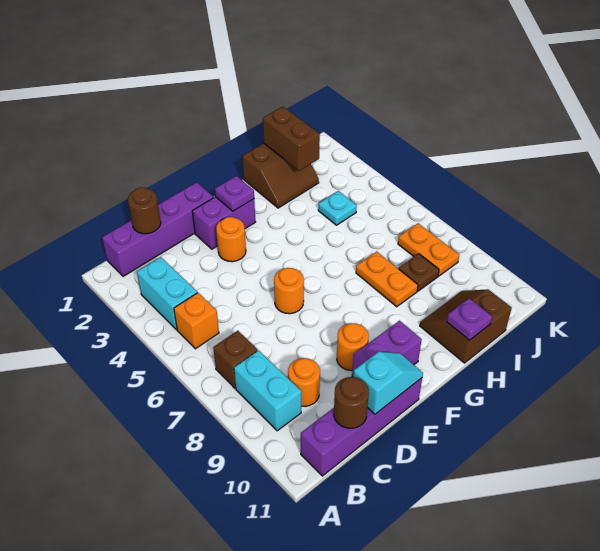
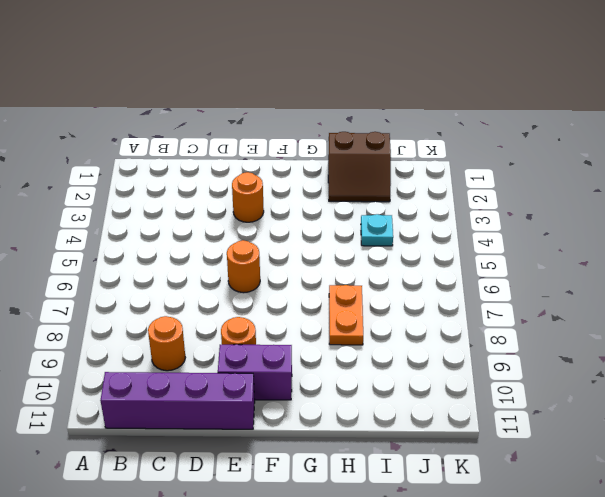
none -> purple brick B1:E1 level 1
none -> cyan brick B3:B4 level 1
none -> orange brick B5 level 1

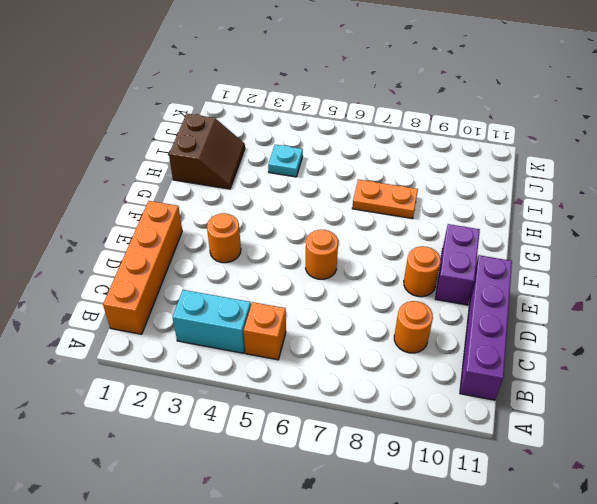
orange brick B1:E1 level 1 -> purple brick B1:E1 level 1
none -> brown brick B7 level 1
none -> cyan brick B8:B9 level 1
none -> purple brick E2:F2 level 1

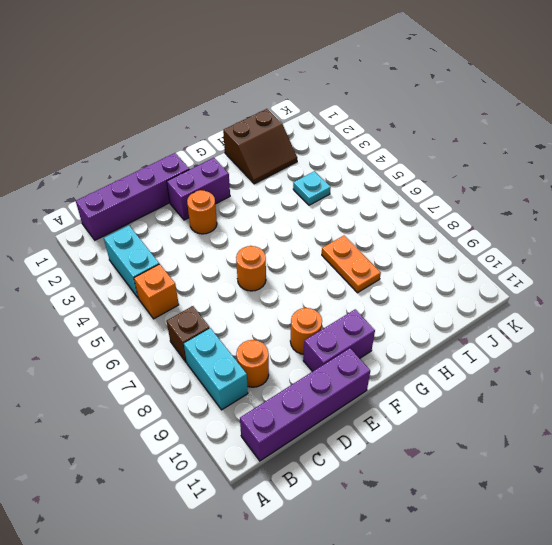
none -> brown slope H10:I11 level 1 top 11
none -> brown plate I8 level 1
none -> orange plate J7:J8 level 1

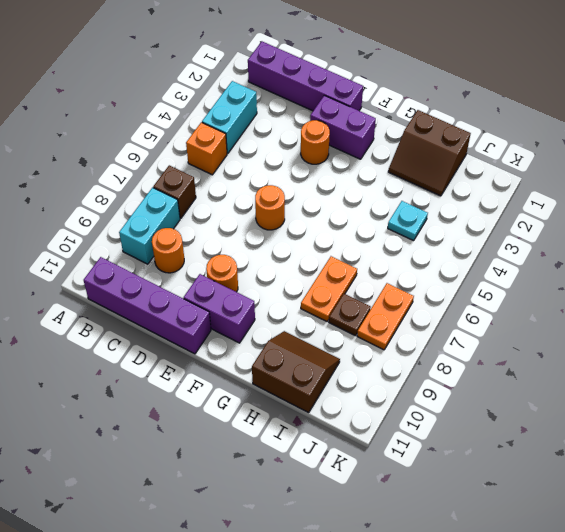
none -> brown round brick C1 level 2
none -> brown round brick C11 level 2
none -> cyan slope D11:E11 level 2 top D

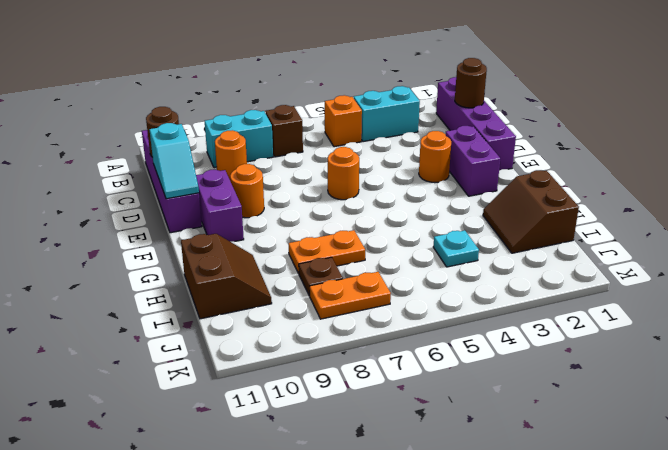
none -> purple plate F2 level 2
none -> purple plate H11 level 2
none -> brown brick I1:I2 level 2

